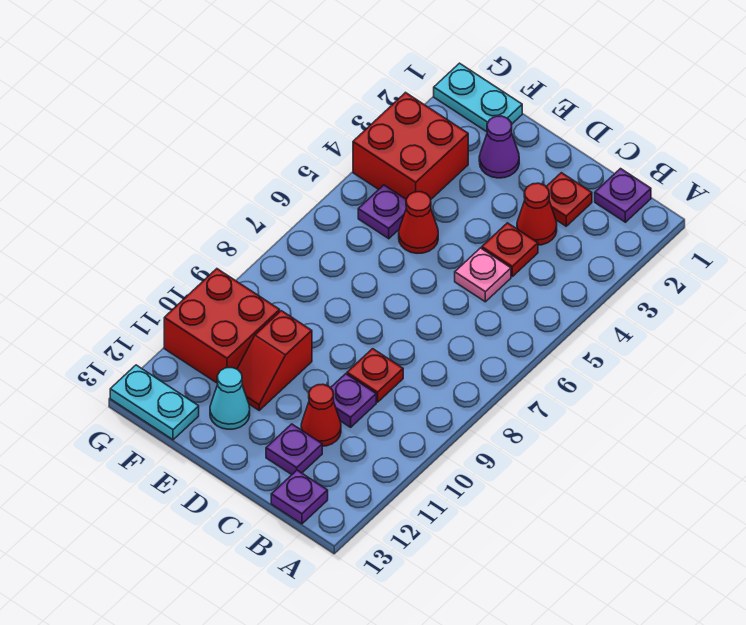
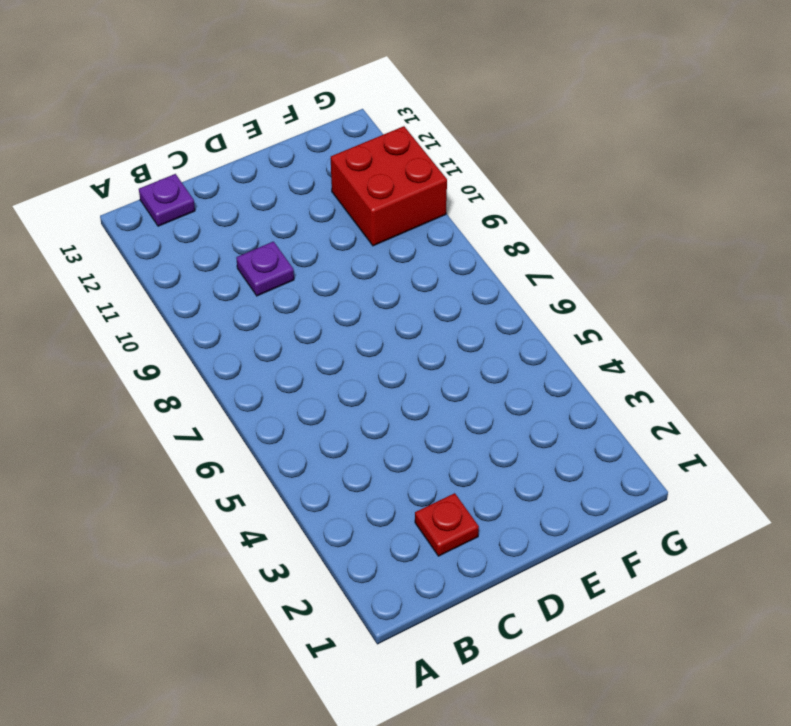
none -> purple plate B1 level 1
none -> red cone C3 level 1
none -> red plate C4 level 1

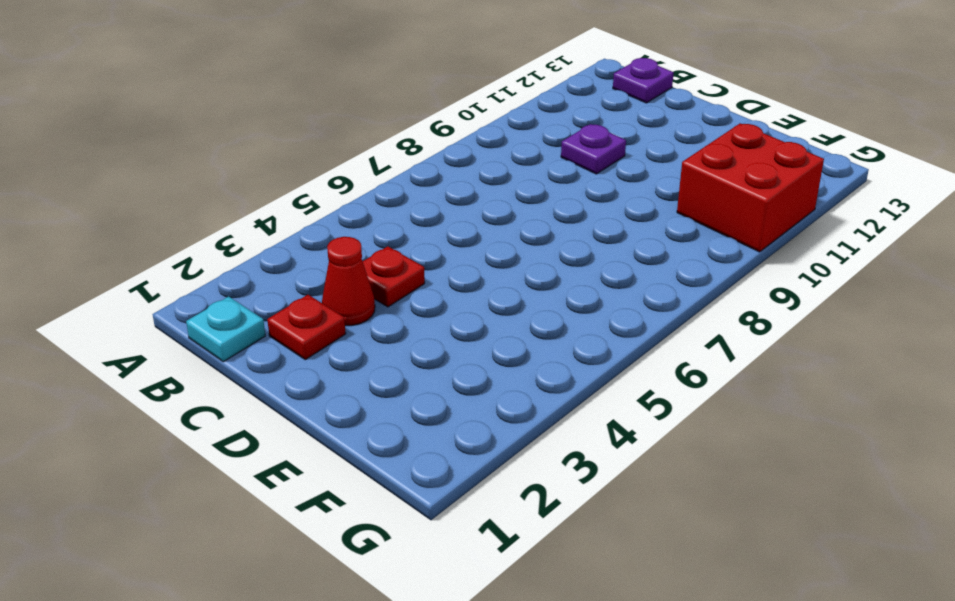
cyan plate B1 level 1 -> purple plate B1 level 1
none -> pink plate C5 level 1
none -> red plate C9 level 1
none -> red cone C11 level 1

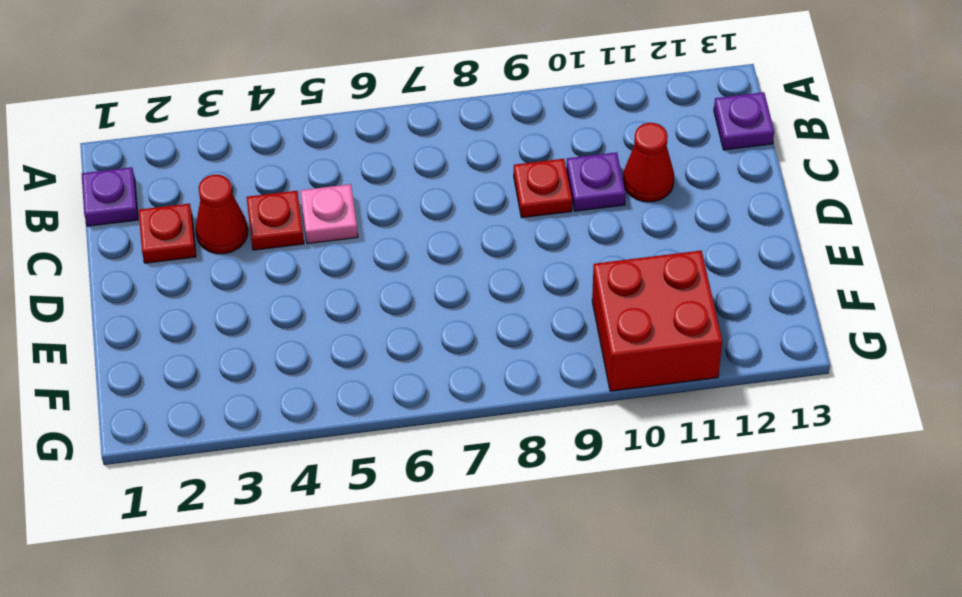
none -> purple plate C12 level 1
none -> purple cone E2 level 1
none -> red cone E5 level 1

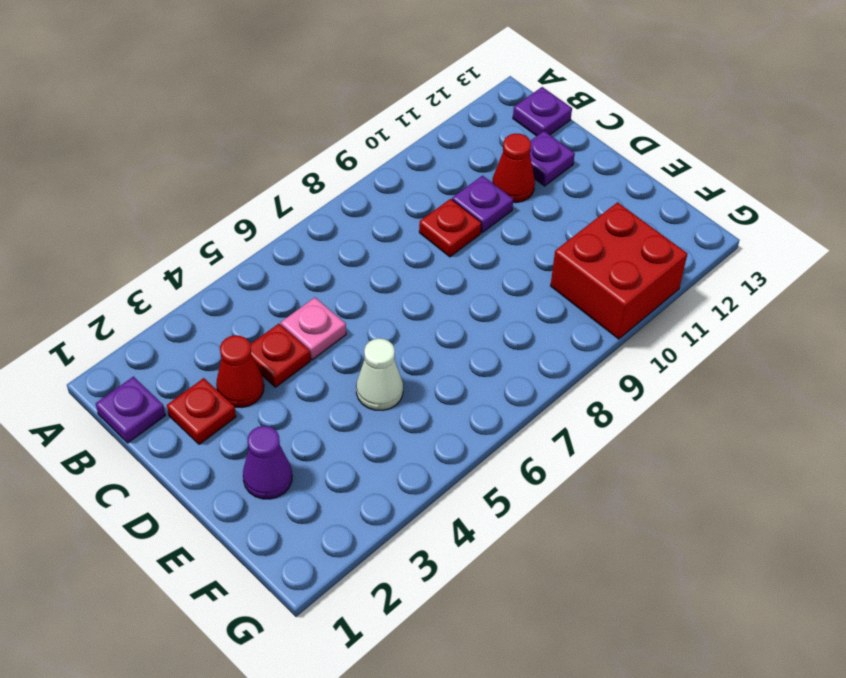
white cone E5 level 1 -> red cone E5 level 1
none -> red slope E10:E11 level 1 top 10
none -> cyan cone E12 level 1
none -> cyan plate F1:G1 level 1

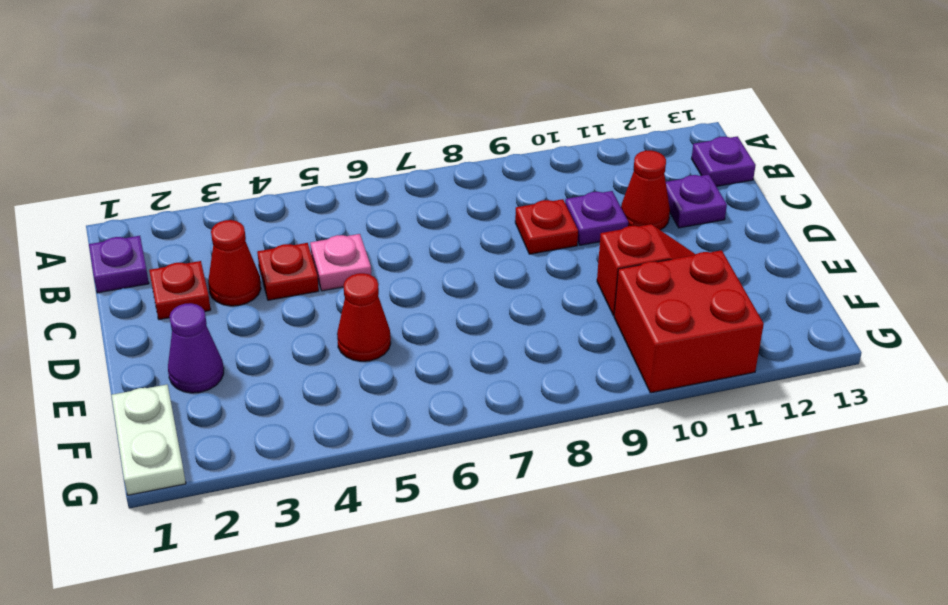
white plate F1:G1 level 1 -> cyan plate F1:G1 level 1
none -> cyan cone E12 level 1
none -> red brick F3:G4 level 1
none -> purple plate F5 level 1

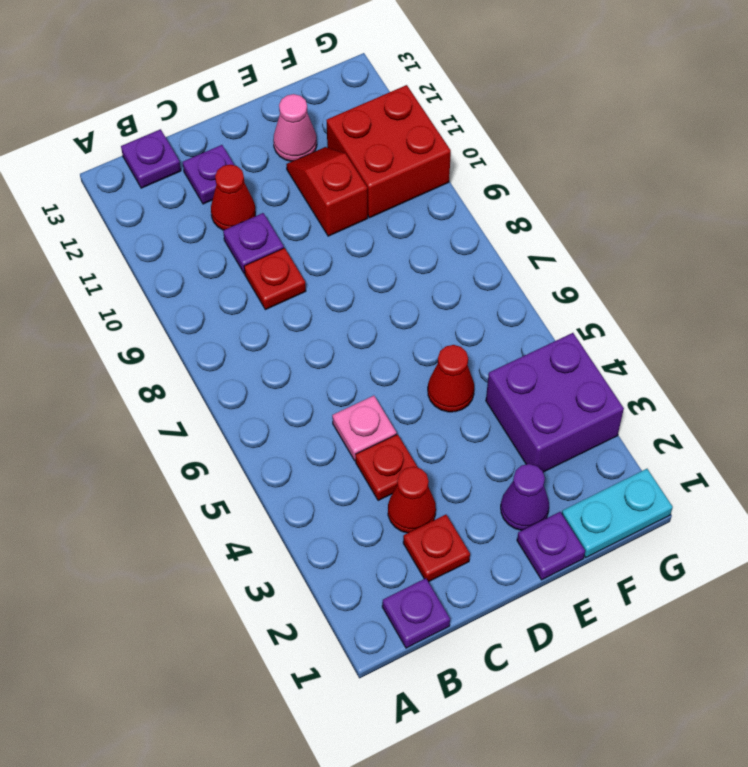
purple plate E1 level 1 -> purple plate F5 level 1
pink cone E12 level 1 -> cyan cone E12 level 1
purple brick F3:G4 level 1 -> red brick F3:G4 level 1
none -> cyan plate F13:G13 level 1

